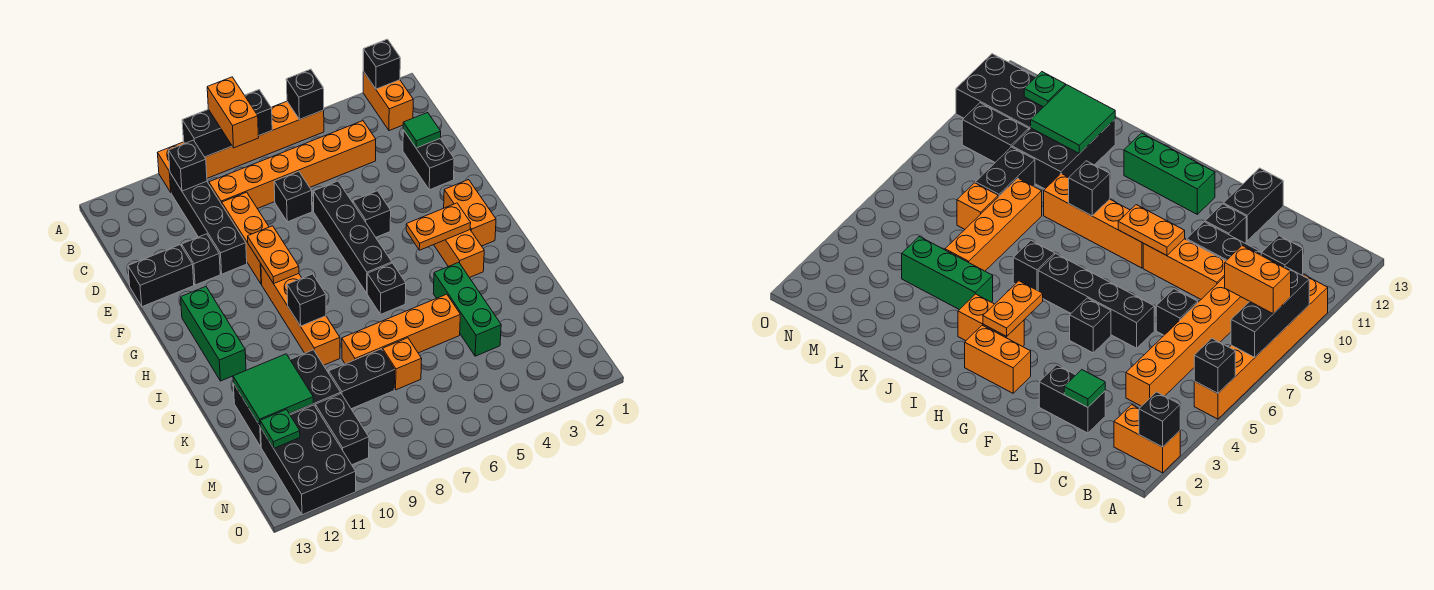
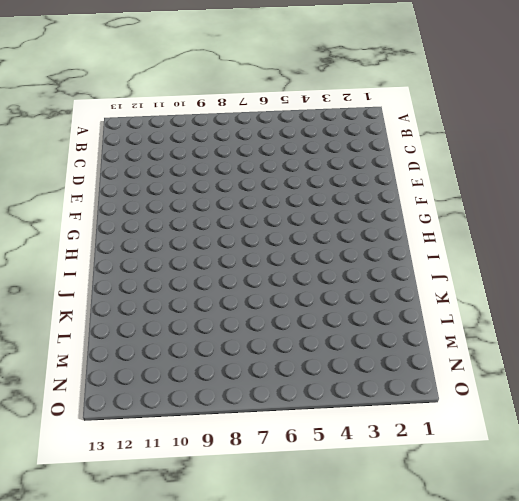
none -> orange brick A2:B2 level 1
none -> orange brick A5:A10 level 1
none -> black brick B10:E10 level 1
none -> orange brick C4:C9 level 1

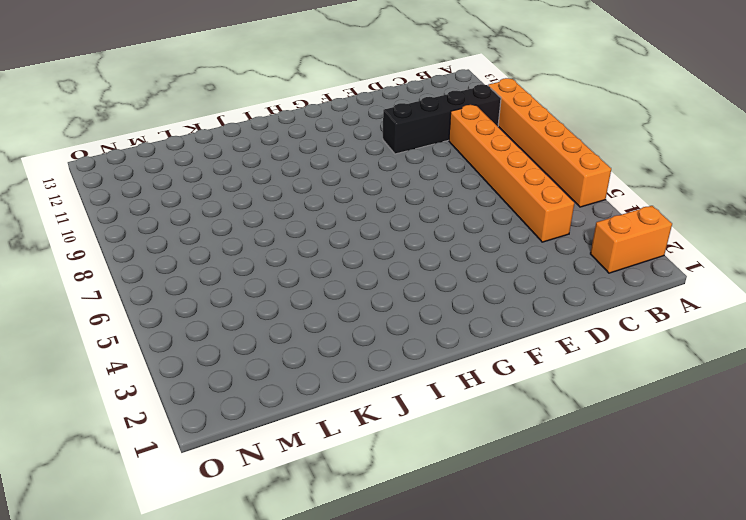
none -> black brick D2:E2 level 1
none -> black brick D7 level 1
none -> orange brick D9:F9 level 1
none -> black brick E6:H6 level 1

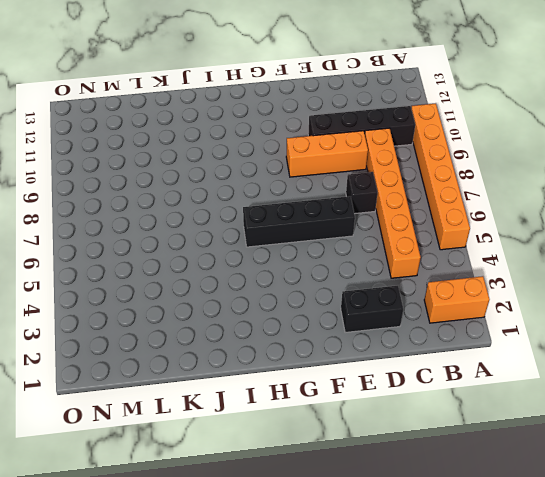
none -> black brick E11 level 1
none -> black brick E12:E13 level 1
none -> black brick F5 level 1
none -> orange brick G2:H2 level 1

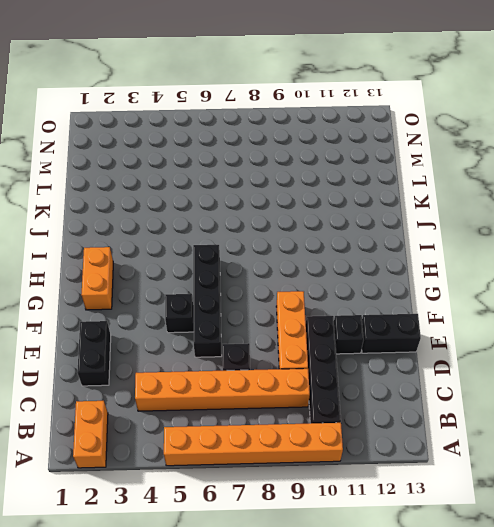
none -> orange brick G9:J9 level 1
none -> green brick G12:I12 level 1
none -> orange brick H3:I3 level 1
none -> black brick I6 level 1

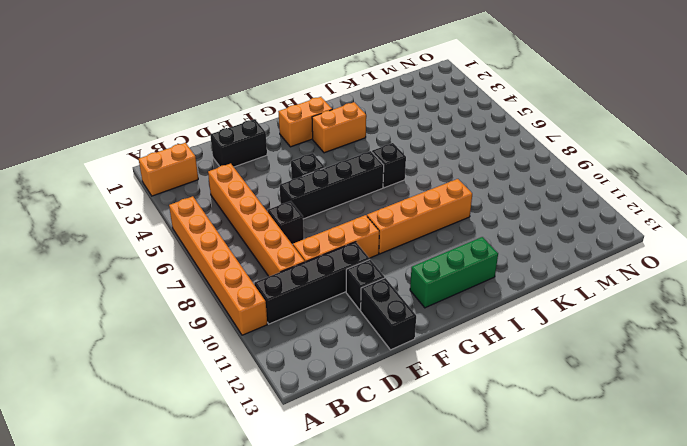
none -> green brick J4:L4 level 1
none -> orange brick K5:K8 level 1
none -> black brick K10:L12 level 1
none -> orange brick L7 level 1

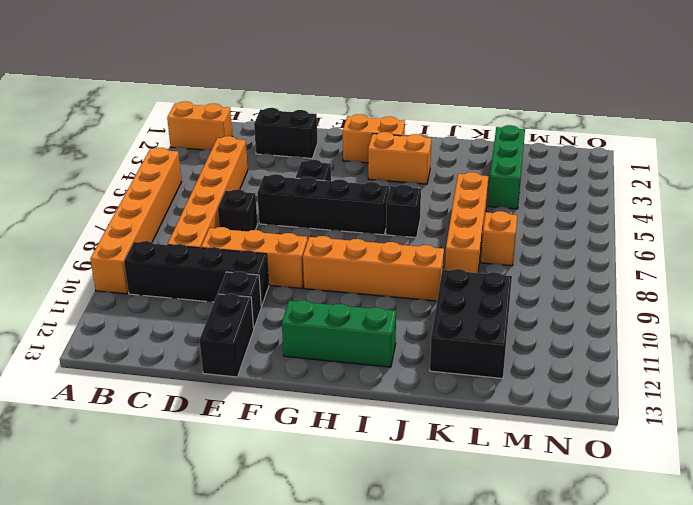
green brick L2:L4 level 1 -> green brick J4:L4 level 1
none -> black brick L8:L9 level 1
none -> black brick M10:N10 level 1
none -> black brick M11:O12 level 1
none -> black brick A2 level 2

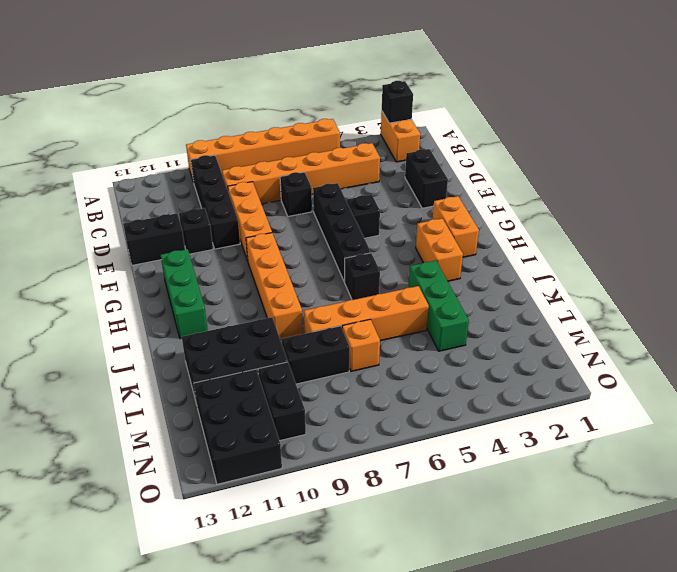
none -> black brick A5 level 2
none -> black brick A7:A9 level 2
none -> black brick B10 level 2
none -> green tile D2 level 2

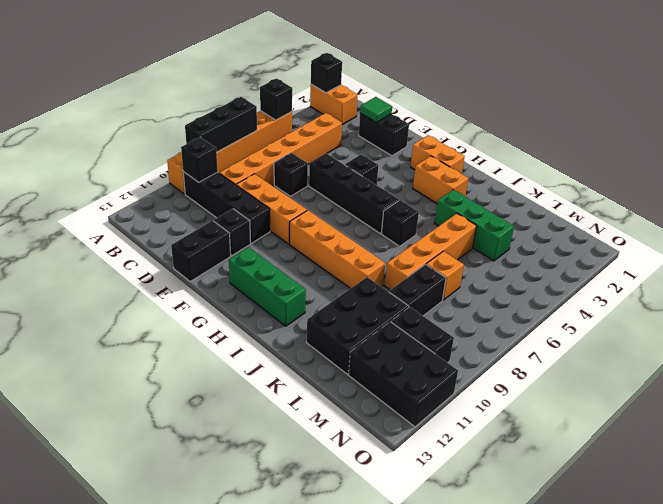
none -> orange plate F9:G9 level 2
none -> orange plate H3:H4 level 2
none -> black brick I9 level 2
none -> green tile K11:L12 level 2

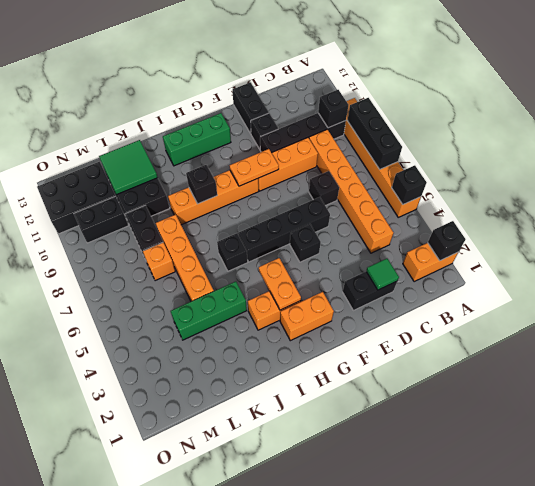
none -> green plate M12 level 2
none -> orange brick A8:B8 level 3

